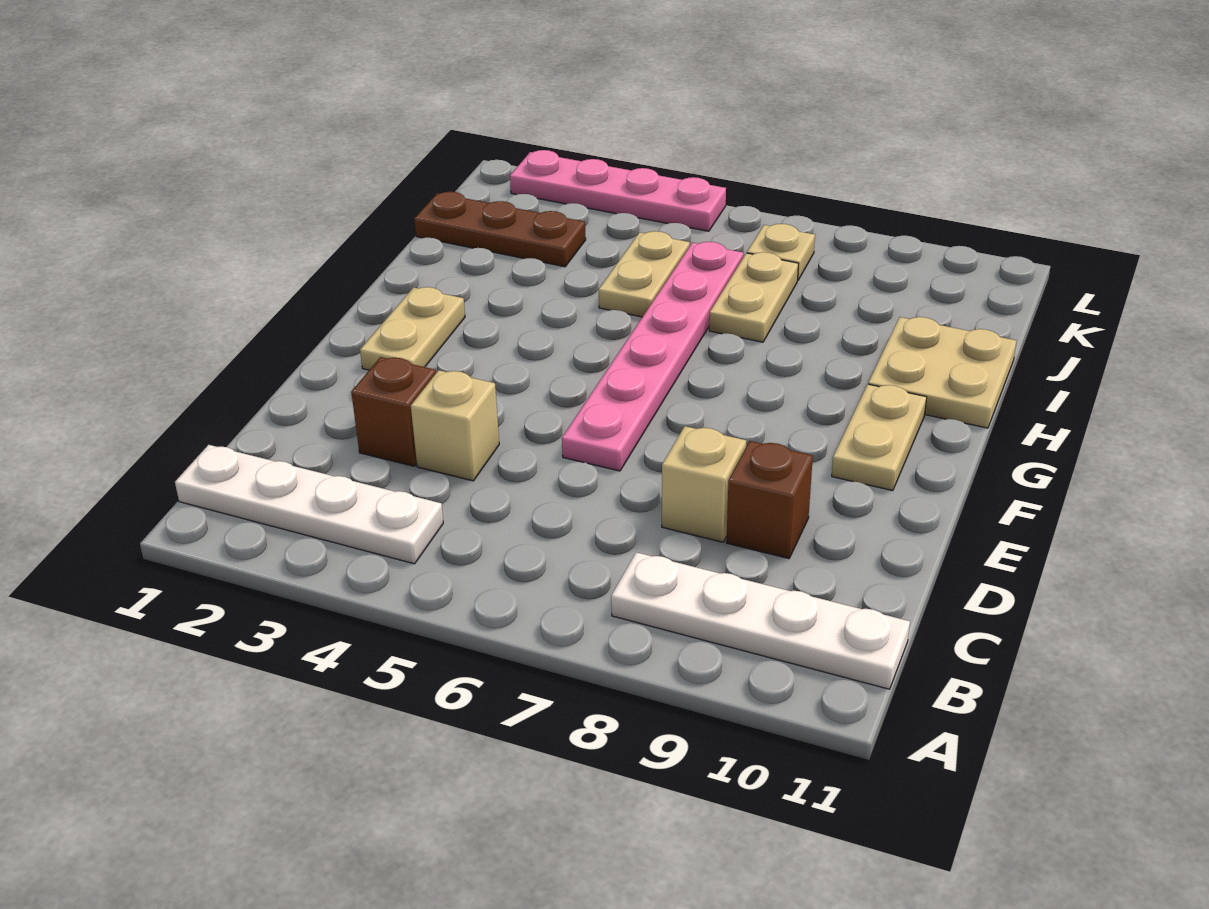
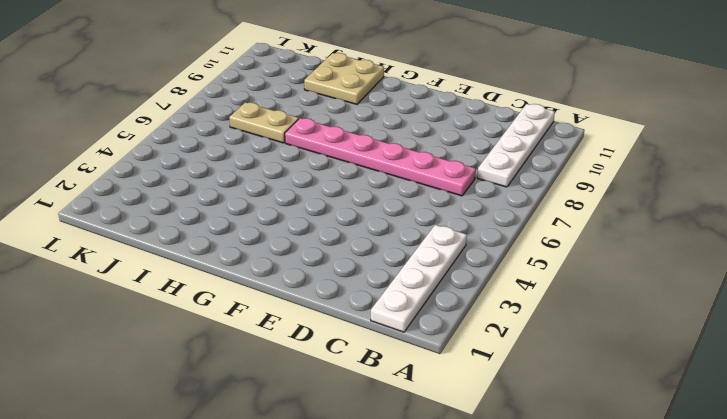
pink plate C7:H7 level 1 -> pink plate E6:J6 level 1
none -> brown brick D3 level 1
none -> tan brick D4 level 1
none -> tan brick D8 level 1

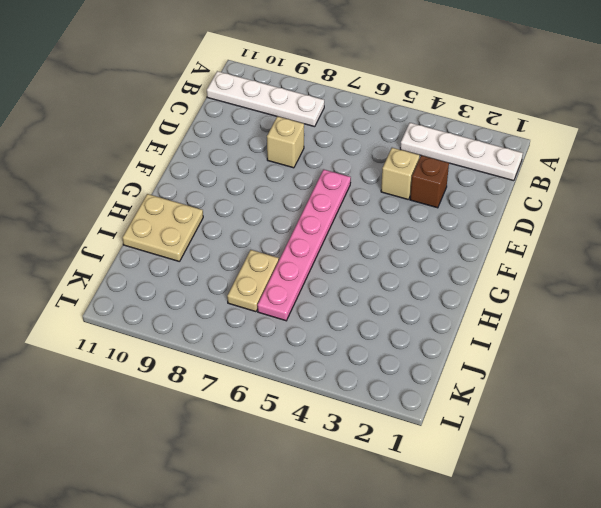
none -> brown brick D9 level 1
none -> tan plate F2:G2 level 1
none -> tan plate F10:G10 level 1

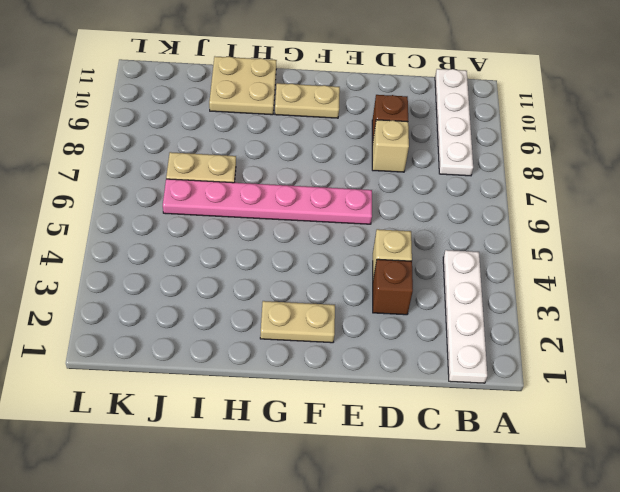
none -> tan plate I5:J5 level 1
none -> brown plate J1:J3 level 1
none -> tan plate K7 level 1

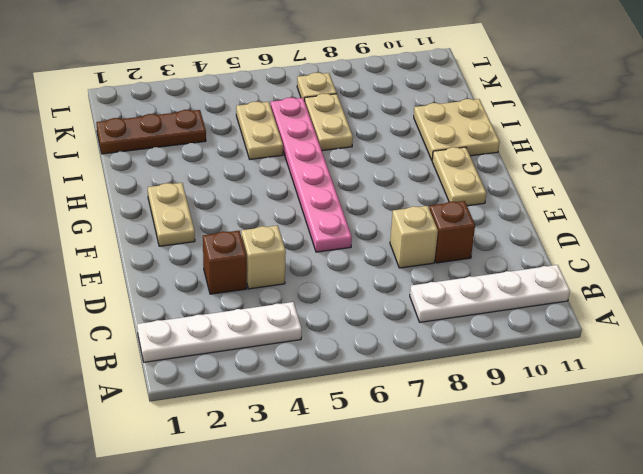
none -> pink plate L2:L5 level 1

